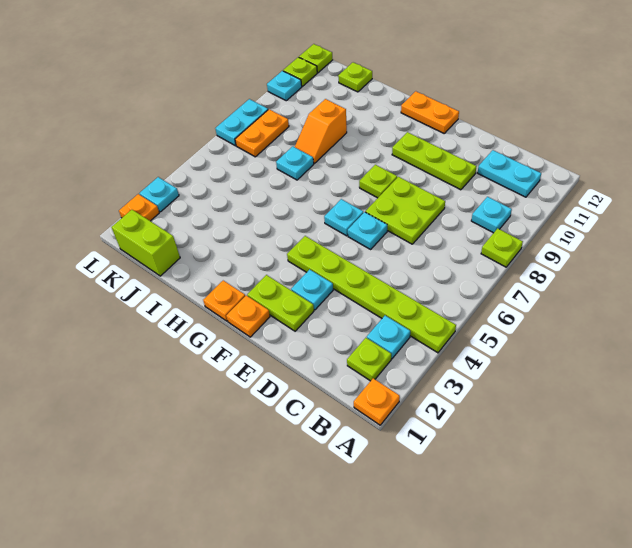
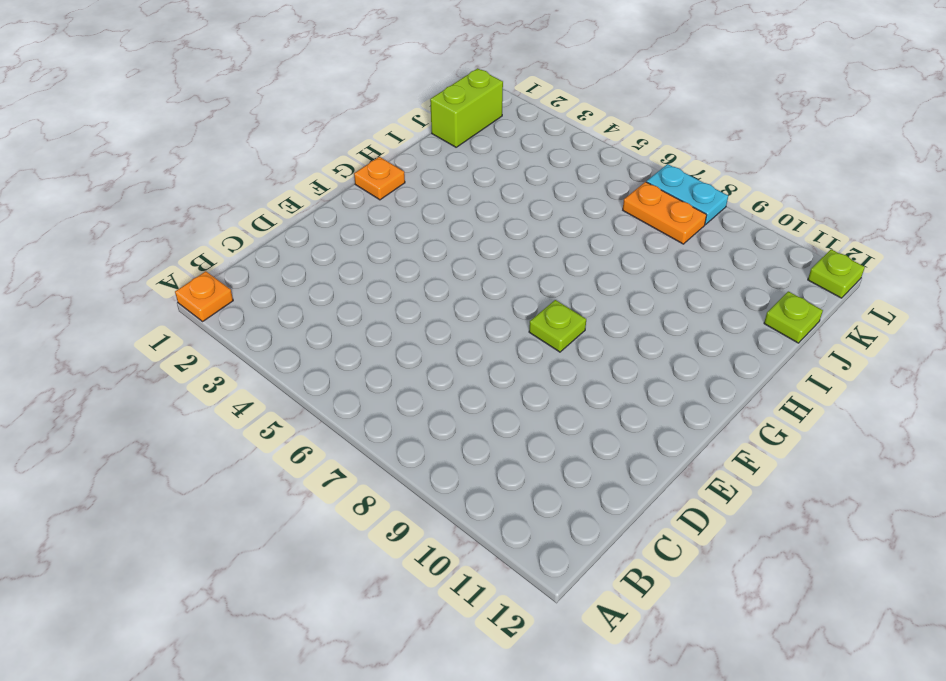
none -> lime plate A4:F4 level 1
none -> lime plate A8 level 1
none -> lime plate B2 level 1

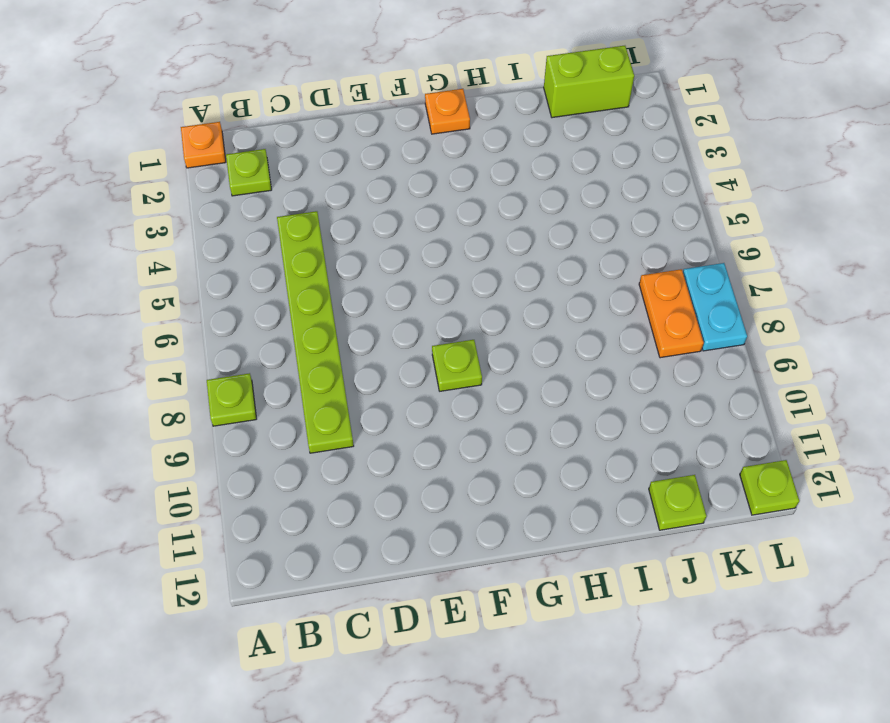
lime plate C4:C9 level 1 -> lime plate A4:F4 level 1
none -> cyan plate B3 level 1
none -> cyan plate B9 level 1
none -> cyan plate B11:C11 level 1

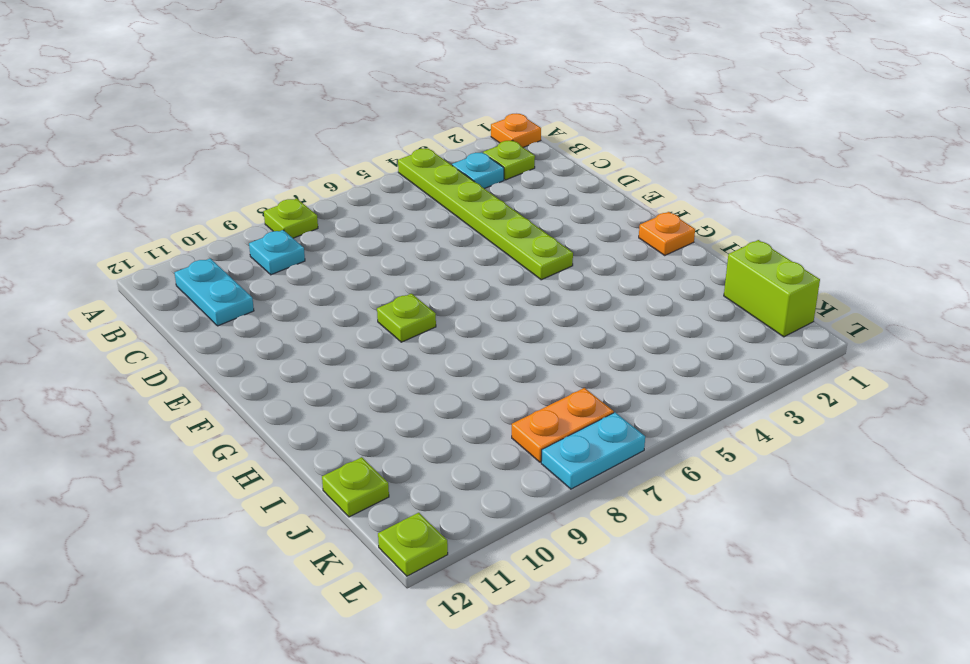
none -> lime plate D7:E8 level 1
none -> lime plate D10:F10 level 1
none -> lime plate E2:F2 level 1

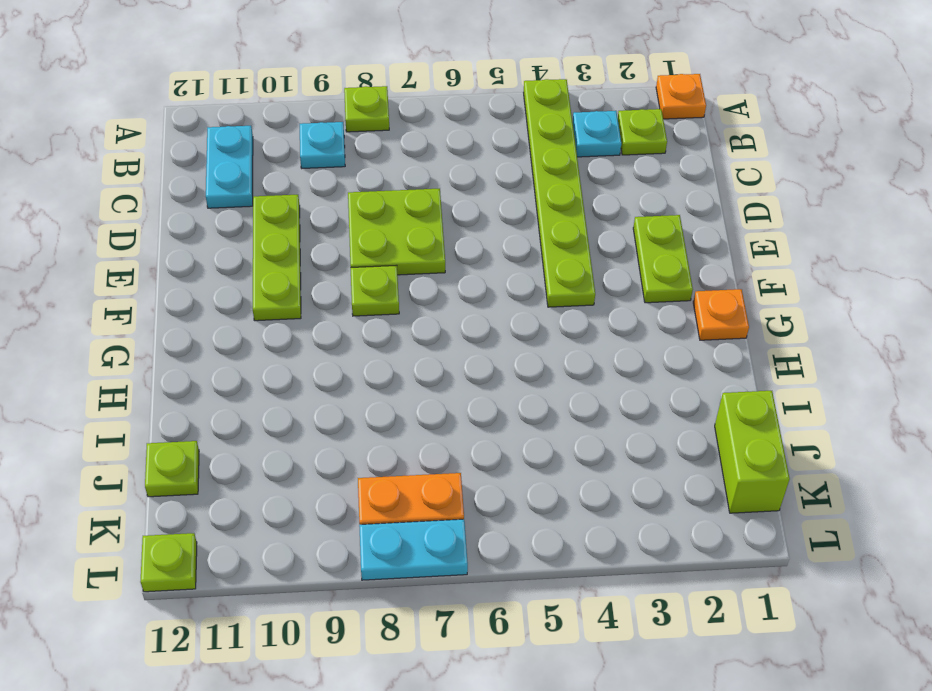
none -> cyan plate E3 level 1
none -> cyan plate E6 level 1
none -> orange plate F1 level 1

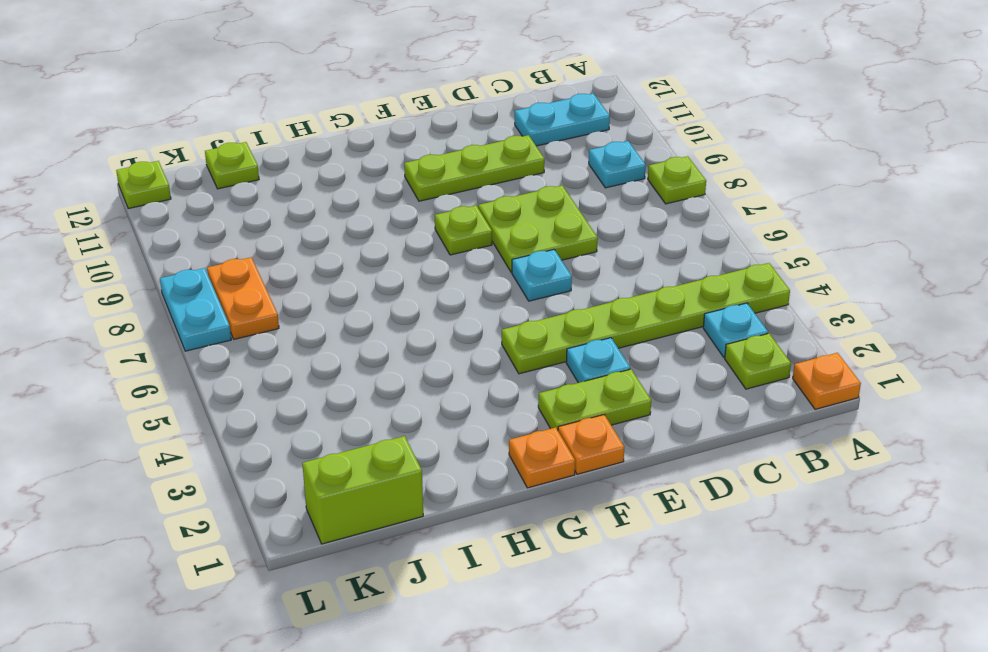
none -> cyan plate F6 level 1
none -> orange plate F12:G12 level 1
none -> cyan plate I7 level 1

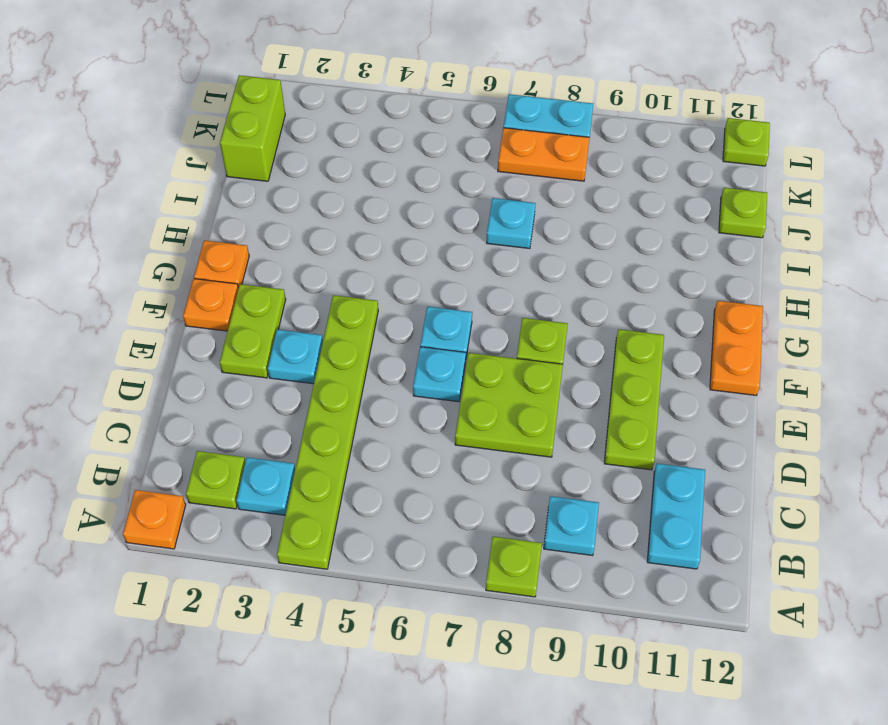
none -> orange slope I8:I9 level 1 top 9
none -> orange plate L2 level 1
none -> cyan plate L3 level 1

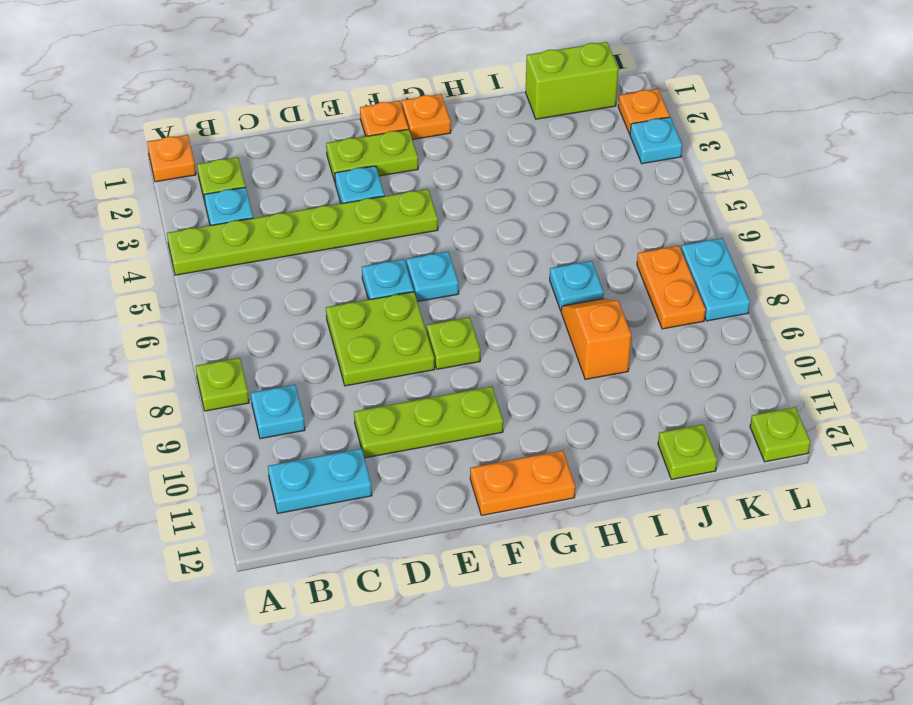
none -> cyan plate L10 level 1
none -> lime plate L11 level 1

